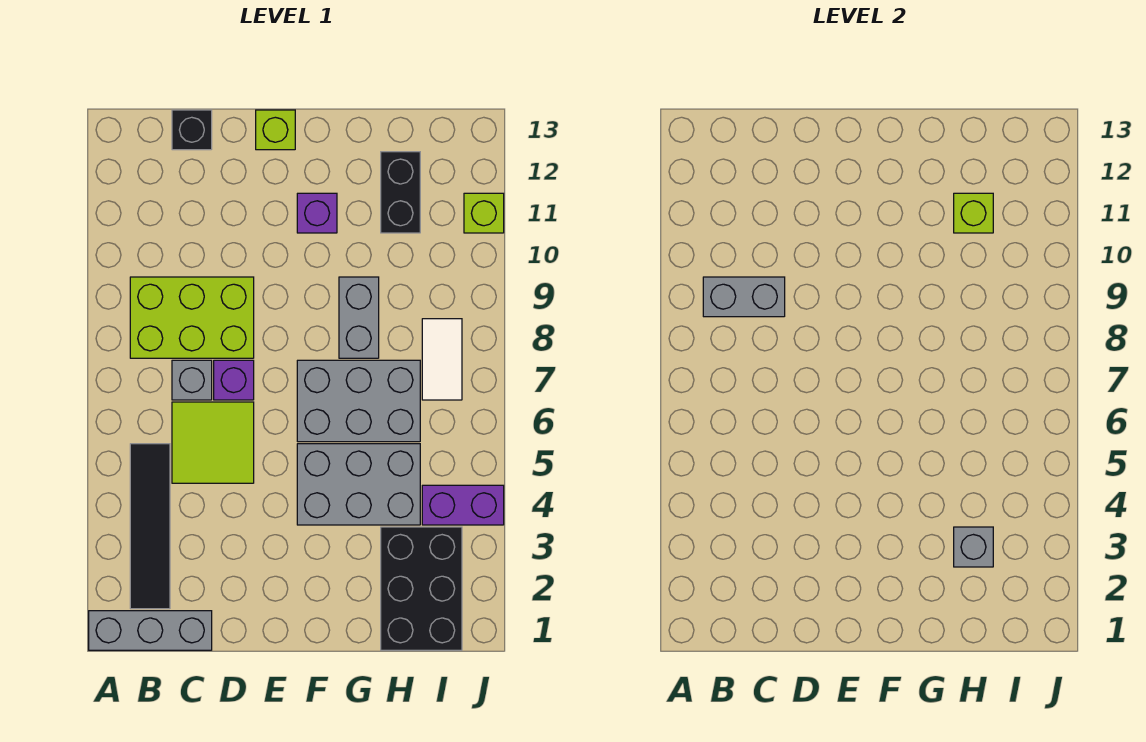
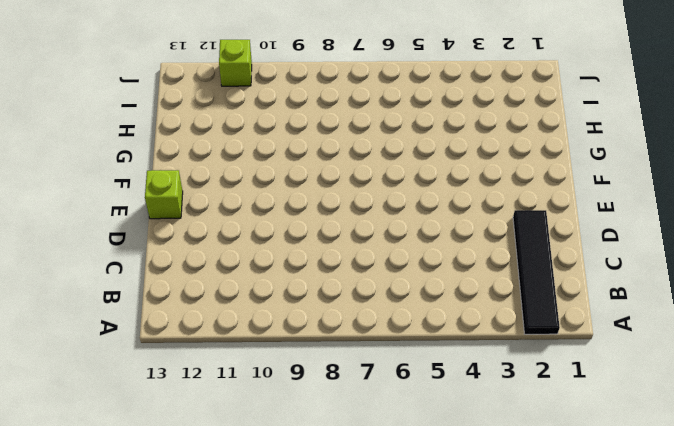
black tile A2:D2 level 1 -> black tile B2:B5 level 1
none -> grey brick A1:C1 level 1
none -> lime brick B8:D9 level 1
none -> lime tile C5:D6 level 1

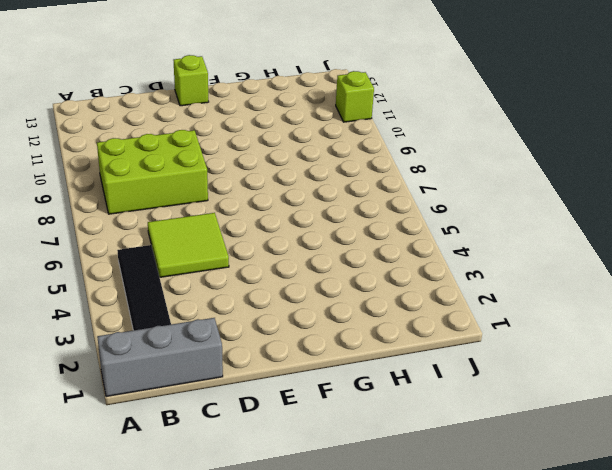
none -> grey brick C7 level 1
none -> black brick C13 level 1
none -> purple brick D7 level 1

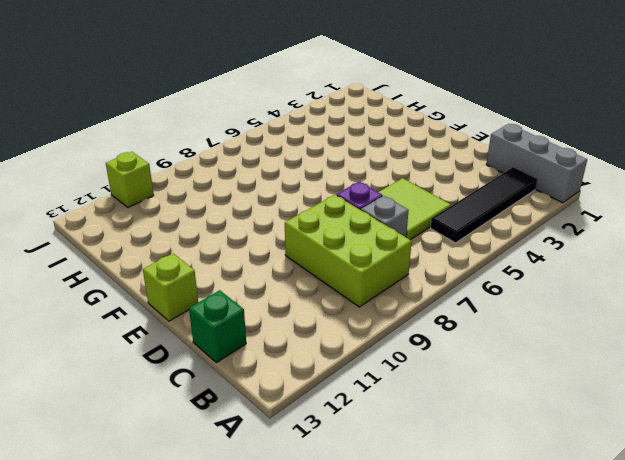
green brick C13 level 1 -> black brick C13 level 1
none -> grey brick F4:H5 level 1
none -> grey brick F6:H7 level 1
none -> purple brick F11 level 1

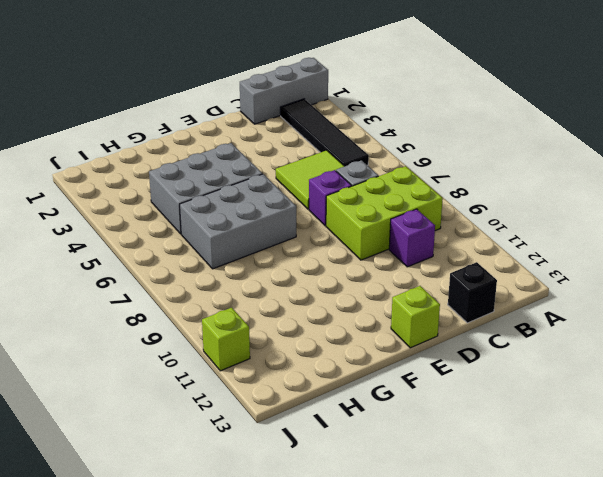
purple brick C10 level 1 -> purple brick F11 level 1
none -> grey brick G8:G9 level 1
none -> black brick H1:I3 level 1
none -> black brick H11:H12 level 1

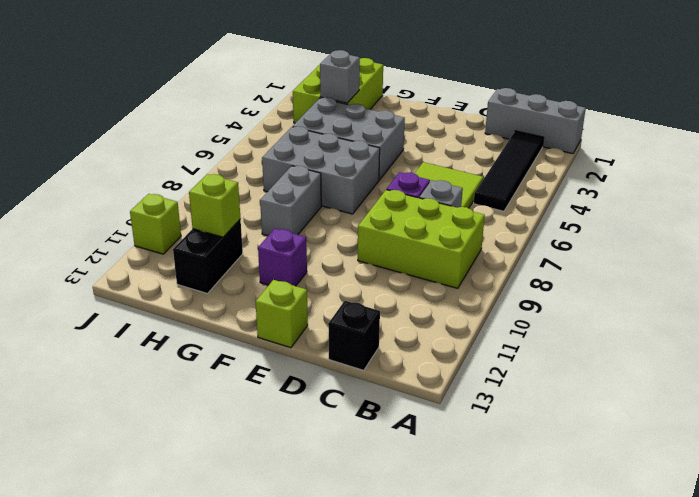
lime brick H1:I3 level 1 -> black brick H1:I3 level 1
none -> purple brick I4:J4 level 1
none -> white tile I7:I8 level 1
none -> grey brick B9:C9 level 2

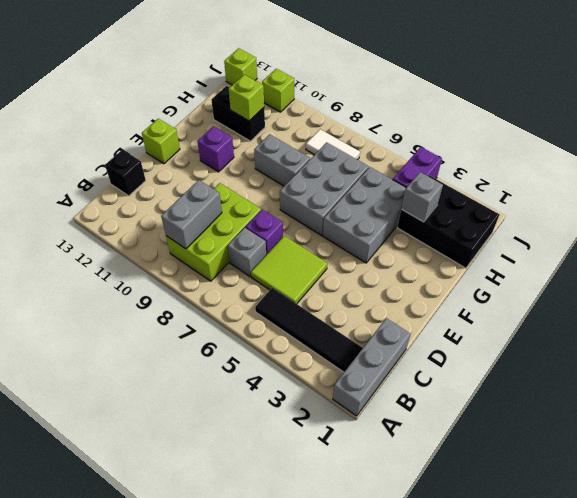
lime brick J13 level 1 -> none

